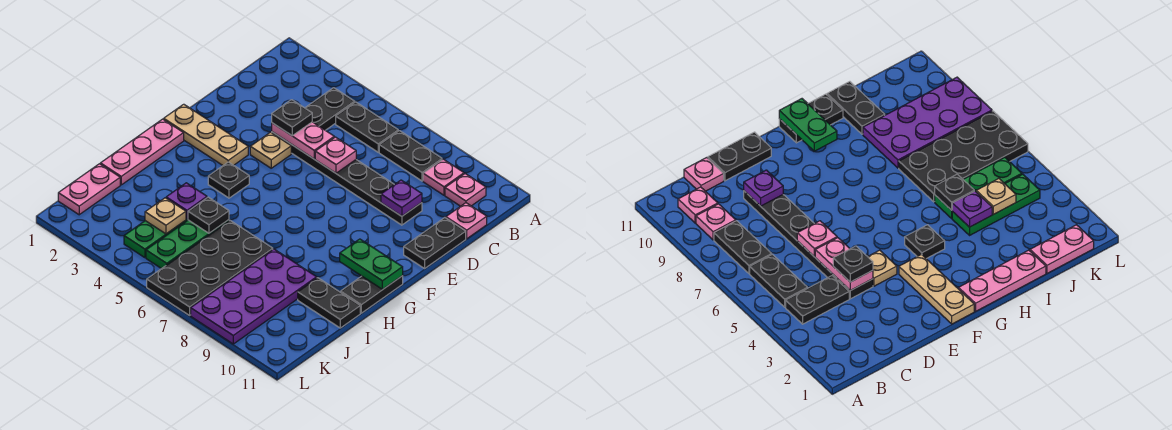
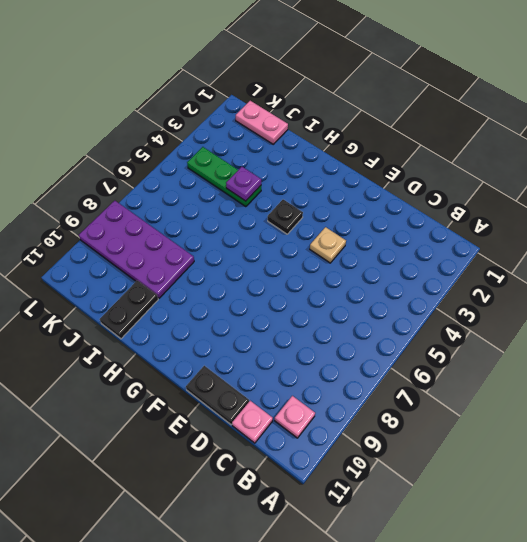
none -> black plate B4:C4 level 1
none -> black plate B5:B6 level 1
none -> black plate B7:B8 level 1

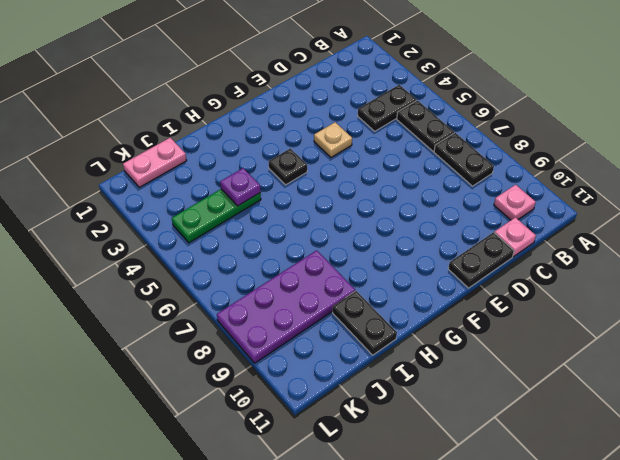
none -> pink plate B9 level 1
none -> black plate D4:D9 level 1
none -> tan plate F1:F3 level 1

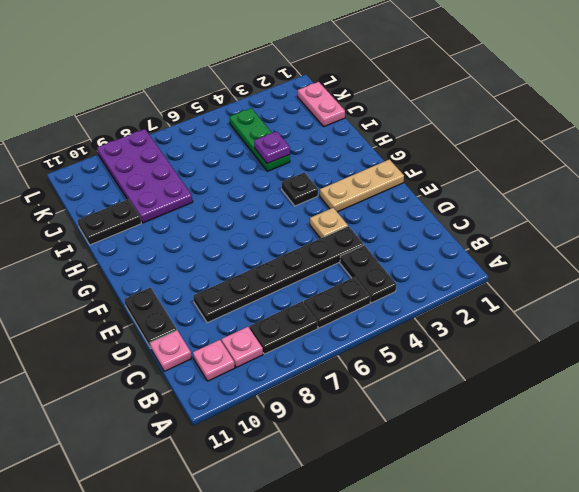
none -> pink plate G1:I1 level 1
none -> black plate G11:H11 level 1
none -> green plate I5:K5 level 1

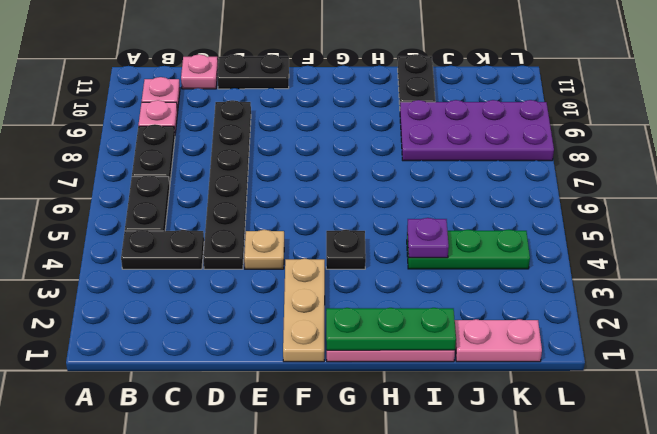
green plate G1:I1 level 2 -> green plate I5:K5 level 1
none -> black plate G11:H11 level 1
none -> black plate I6:L7 level 1
none -> pink plate D4:D5 level 2

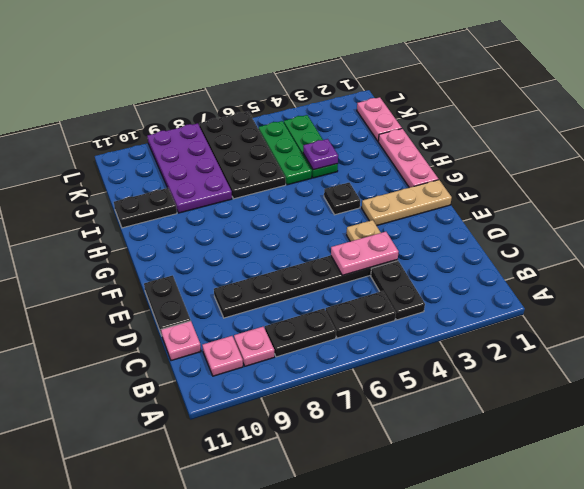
none -> black plate G11:H11 level 1
none -> pink plate D6 level 2
none -> purple plate D9 level 2

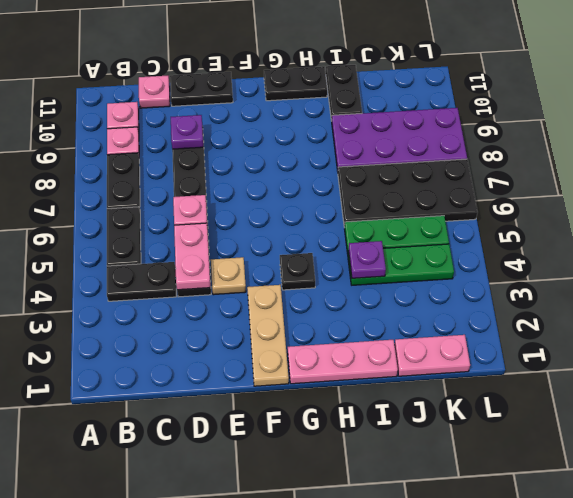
none -> green plate G10:G11 level 2
none -> black plate I5 level 2
none -> tan plate J4 level 2

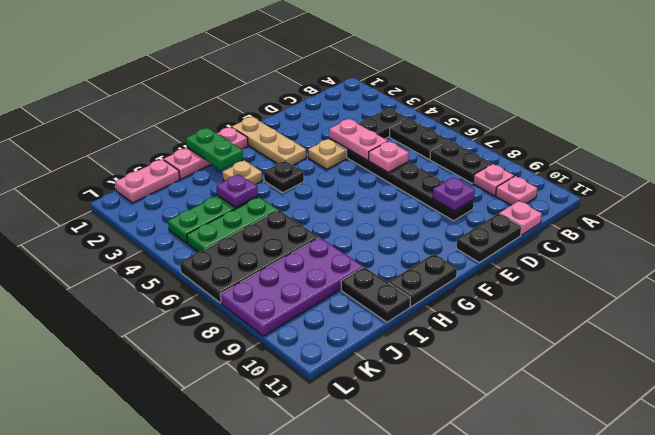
green plate H1:H2 level 2 -> green plate G10:G11 level 2
tan plate H3 level 1 -> tan plate J4 level 2
none -> black plate I5 level 2
none -> black plate D4 level 3

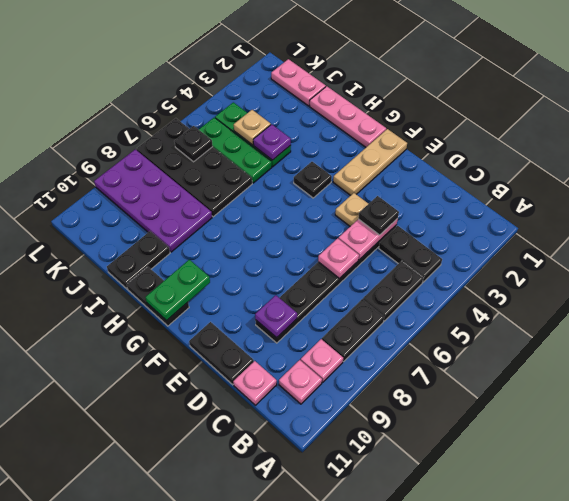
black plate K6 level 2 -> black plate I5 level 2

